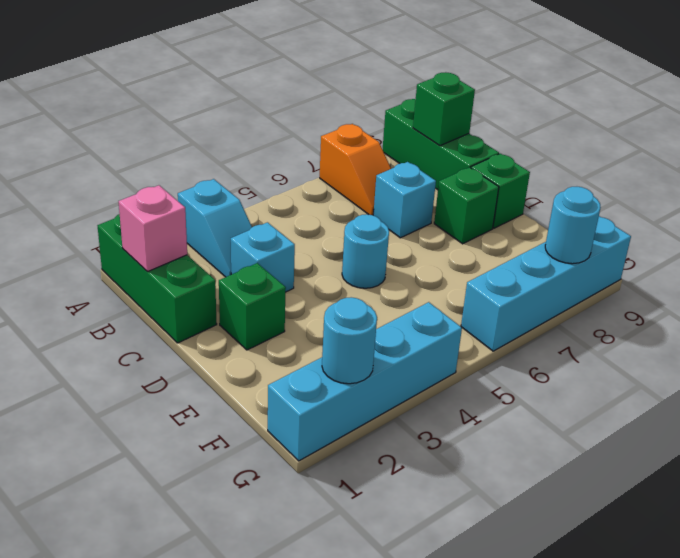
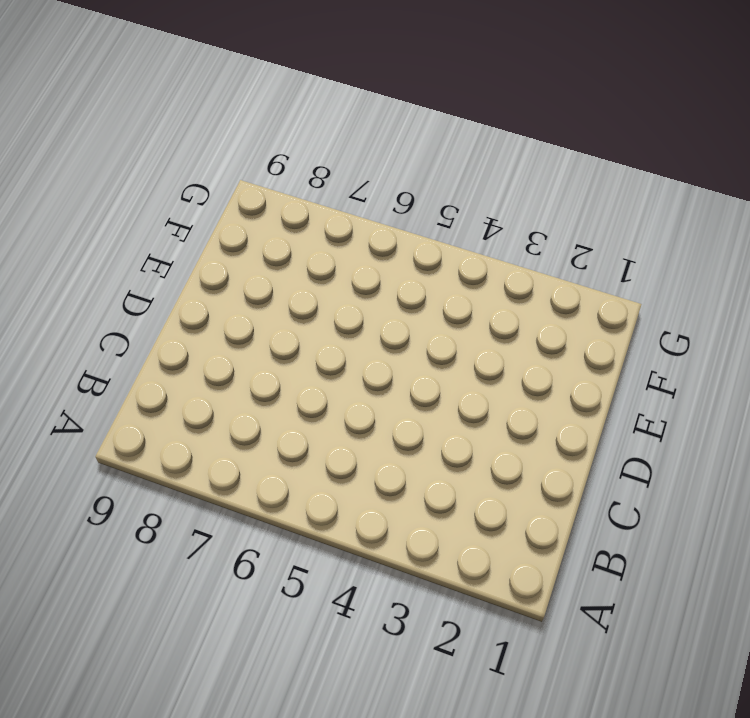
none -> green brick A1:C1 level 1
none -> cyan slope A3:B3 level 1 top A
none -> orange slope A7:B7 level 1 top A

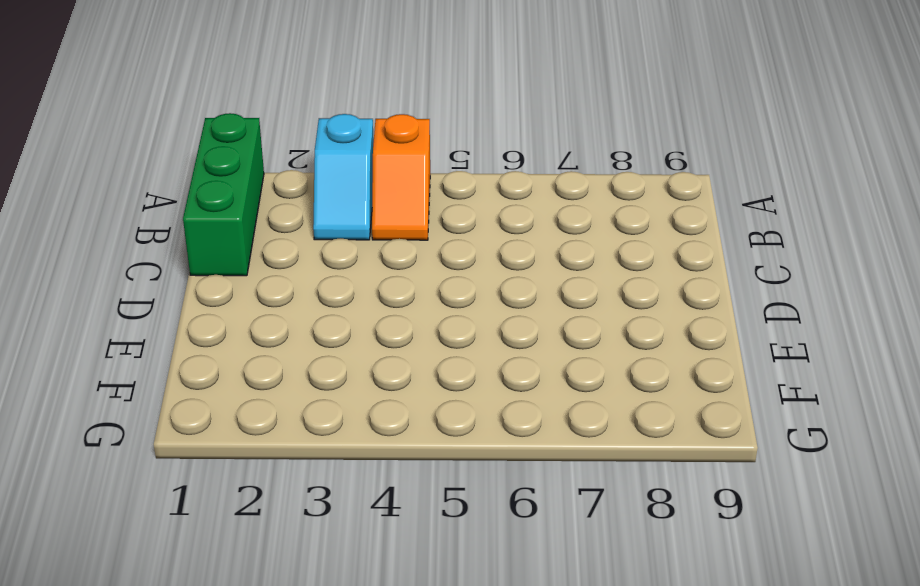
orange slope A4:B4 level 1 top A -> orange slope A7:B7 level 1 top A
none -> green brick A9:C9 level 1
none -> cyan brick C3 level 1
none -> cyan brick C7 level 1

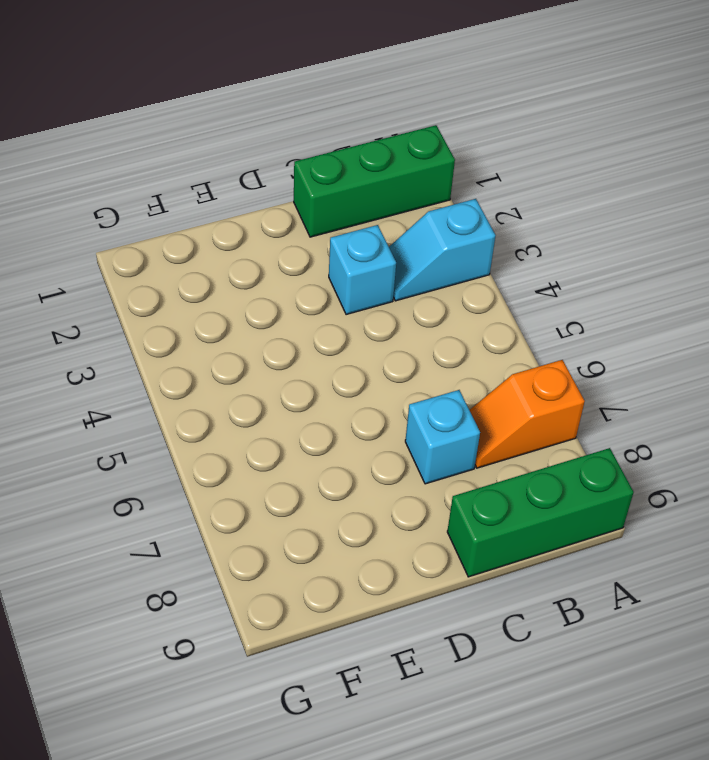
none -> green brick D2 level 1
none -> cyan round brick D5 level 1
none -> green brick D8 level 1

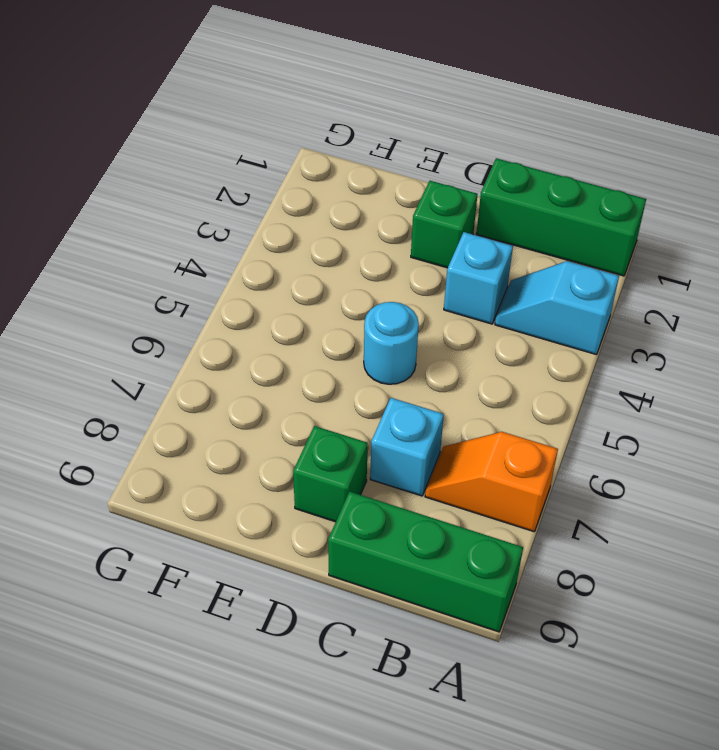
none -> green brick D9 level 1
none -> cyan brick G1:G4 level 1
none -> cyan brick G6:G9 level 1

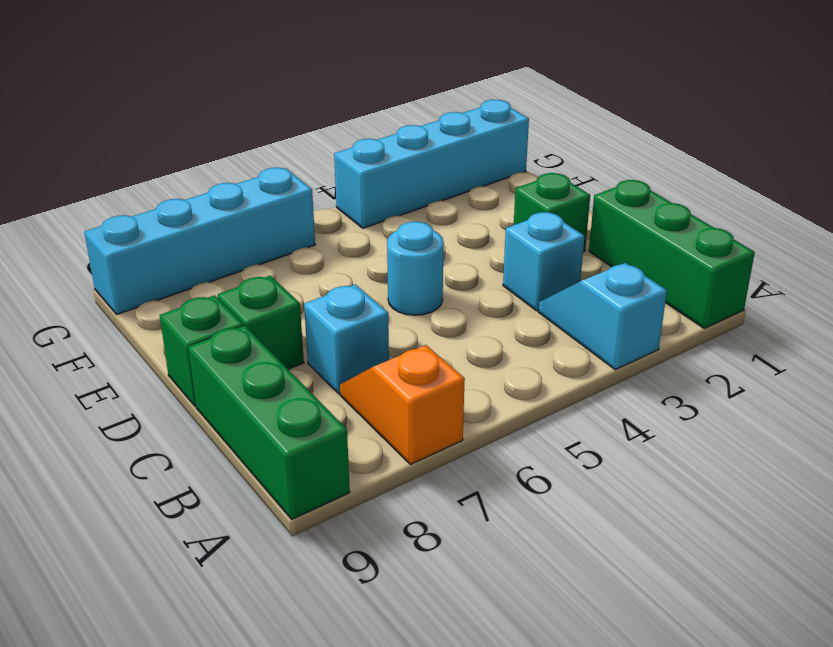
none -> pink brick B1 level 2
none -> green brick B9 level 2
none -> cyan round brick G2 level 2

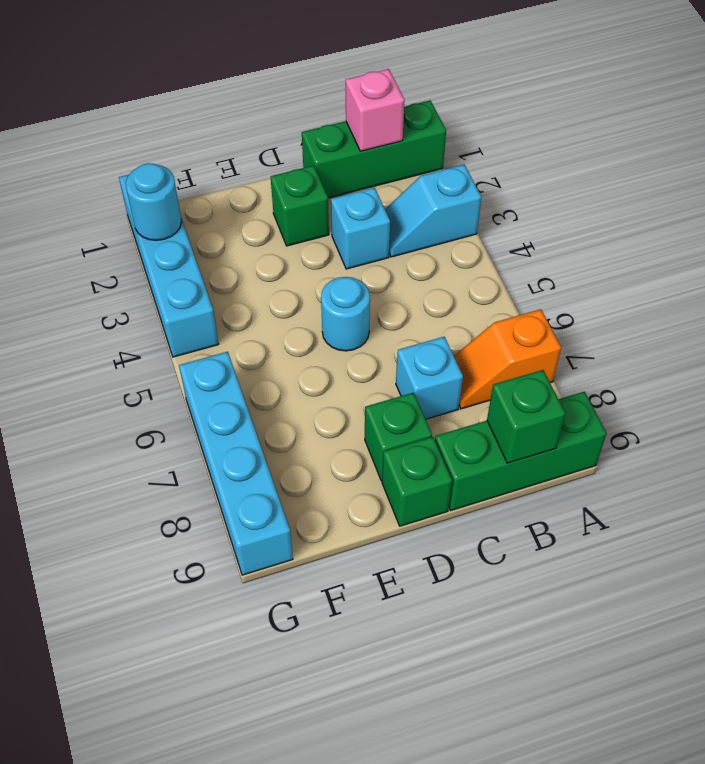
none -> cyan round brick G8 level 2

